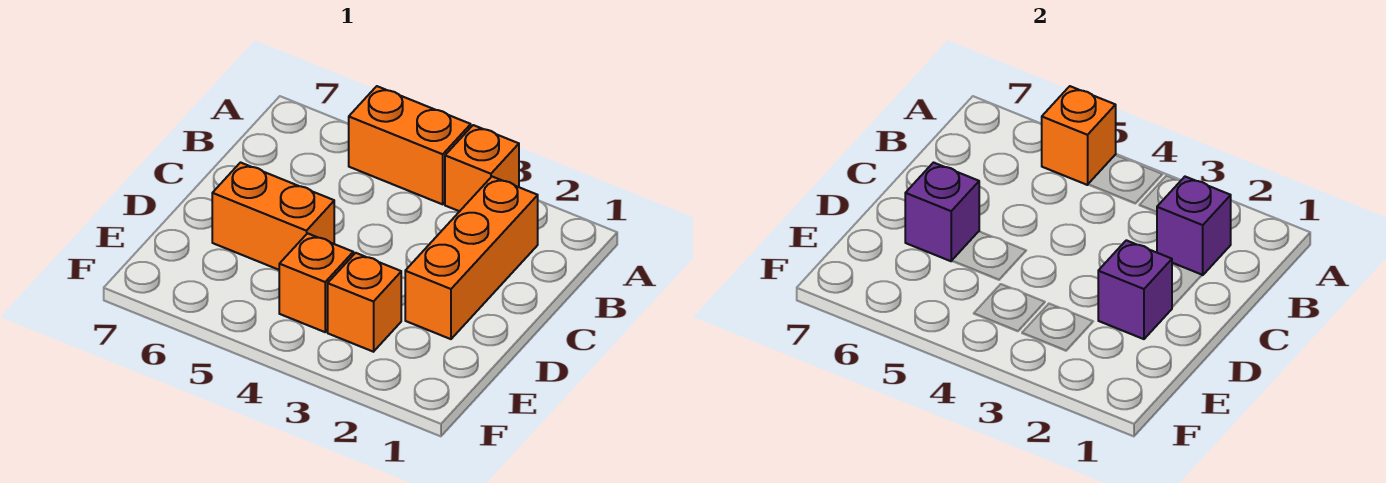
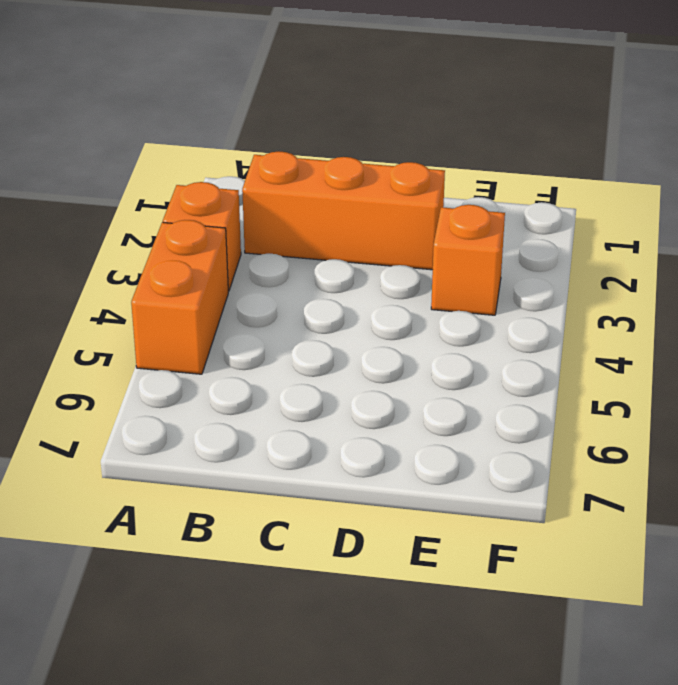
none -> orange brick D5:D6 level 1
none -> orange brick E4 level 1

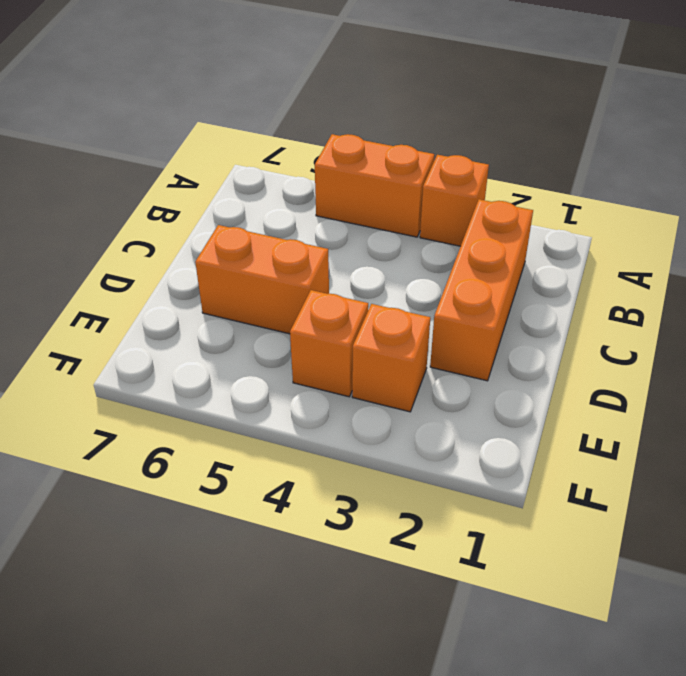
none -> orange brick A5 level 2
none -> purple brick B2 level 2

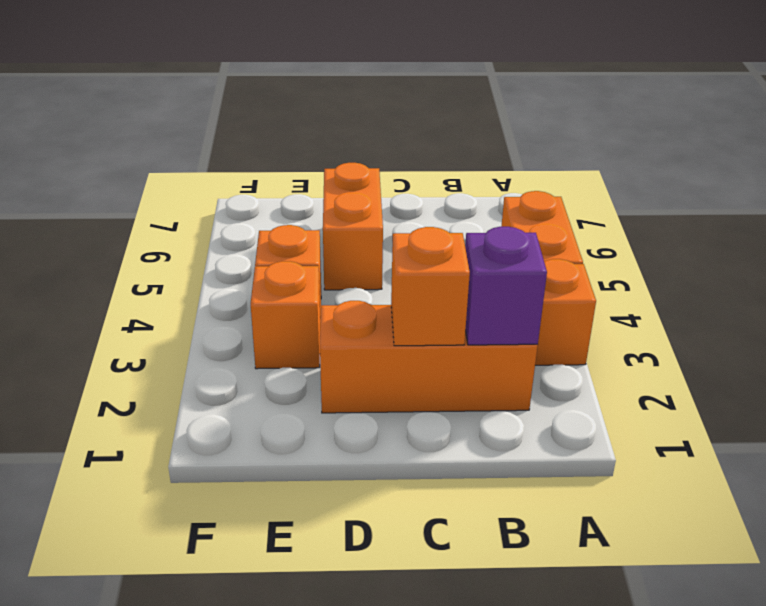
orange brick C2 level 2 -> orange brick A5 level 2
none -> purple brick D2 level 2
none -> purple brick D6 level 2

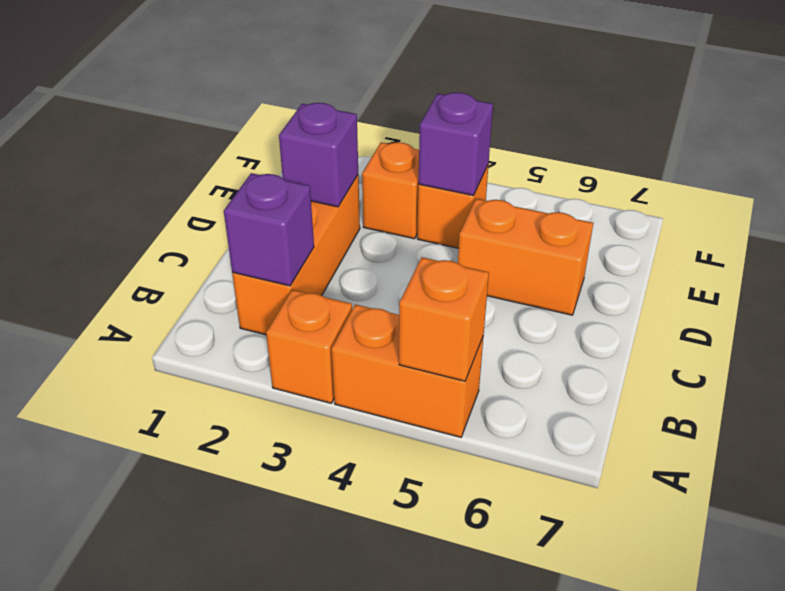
purple brick E4 level 2 -> purple brick D6 level 2

